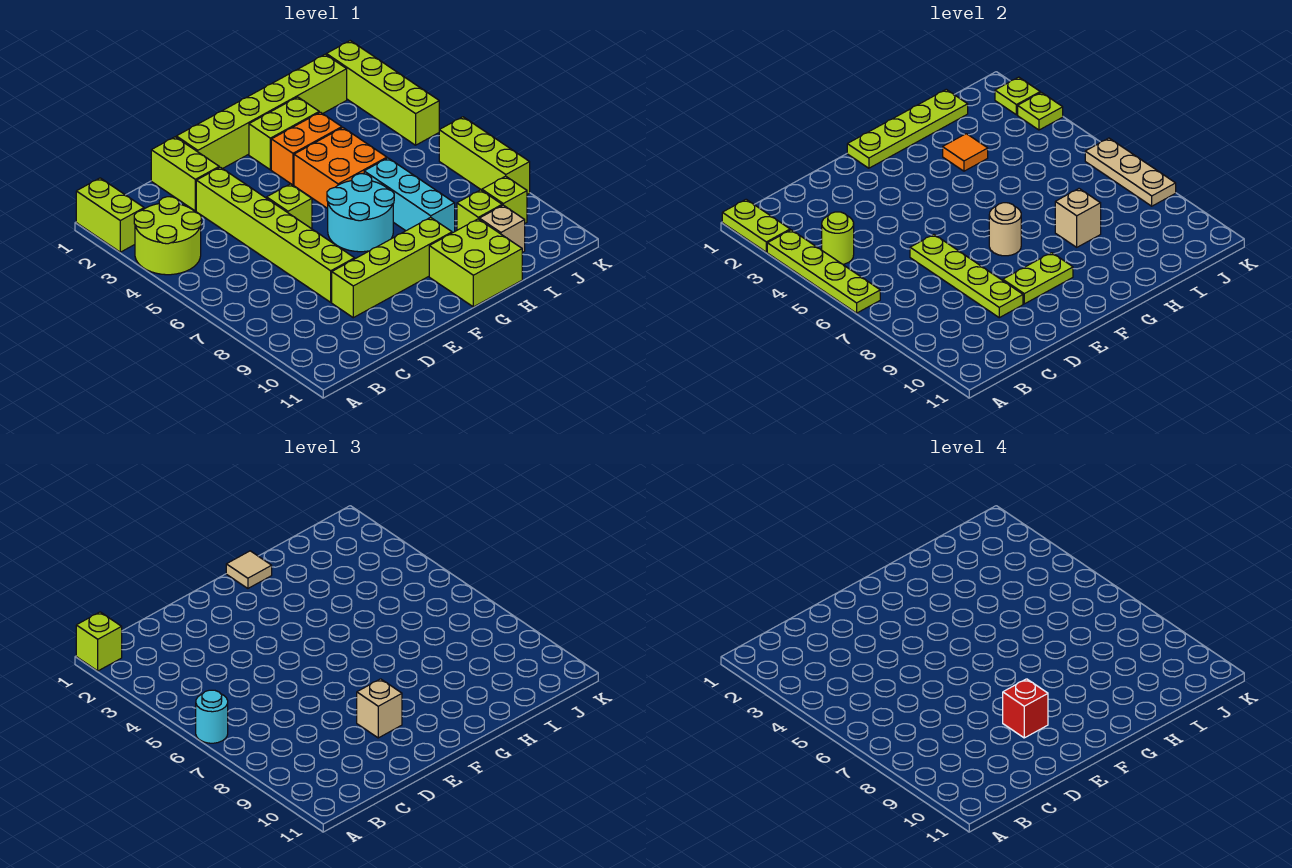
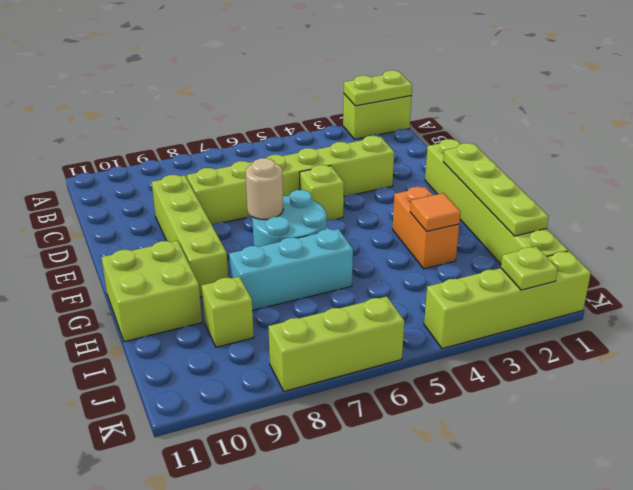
none -> lime round brick A3:B4 level 1
none -> lime brick D1:D2 level 1
none -> lime brick G2:H2 level 1
none -> orange brick G4:H5 level 1

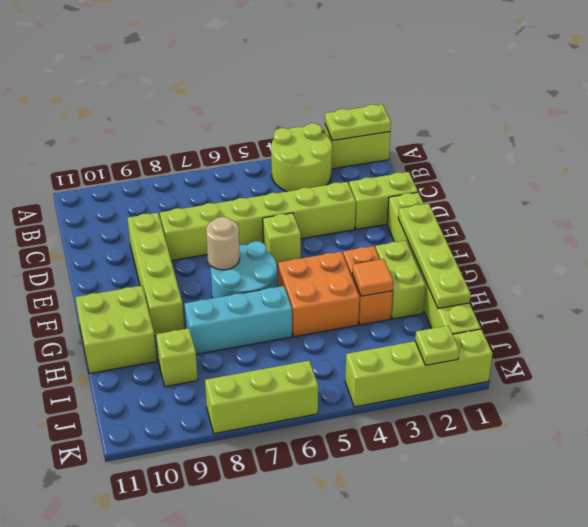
none -> tan brick I10 level 1
none -> lime brick J9 level 1
none -> lime plate A3:A6 level 2
none -> lime round brick B4 level 2

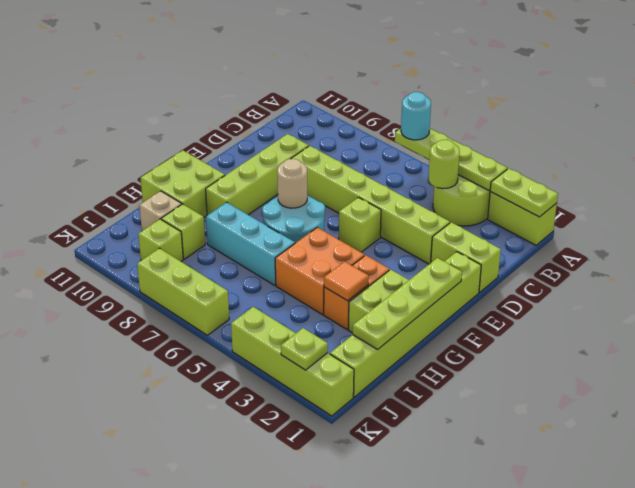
none -> lime plate D6:D9 level 2
none -> lime plate E9:F9 level 2
none -> tan brick H8 level 2
none -> lime plate K3 level 2

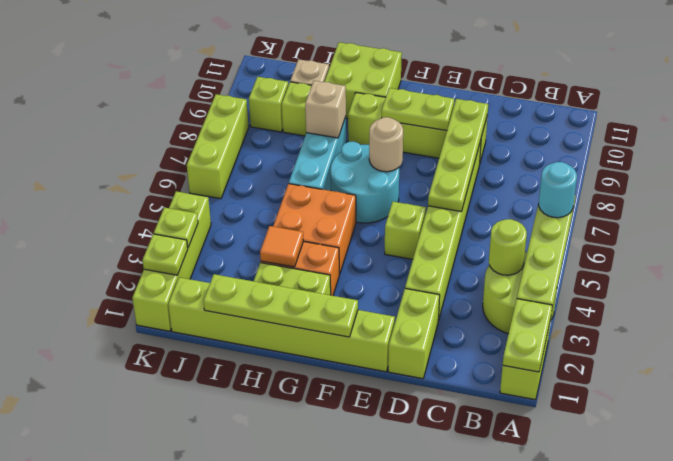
none -> tan plate K6:K8 level 2
none -> lime brick A1 level 3
none -> tan brick E9 level 3
none -> tan tile G1 level 3

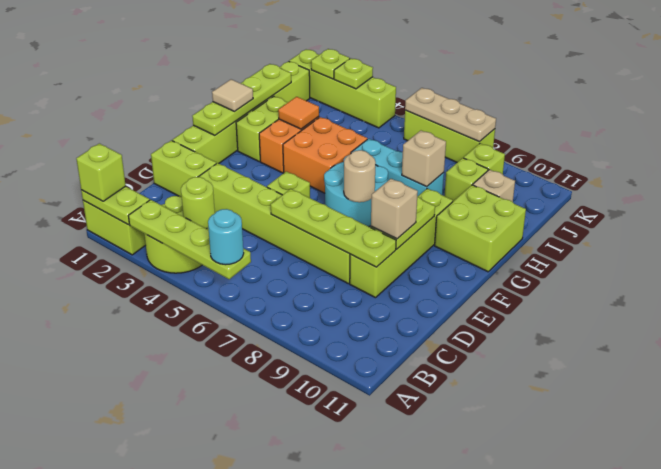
none -> red brick E9 level 4

